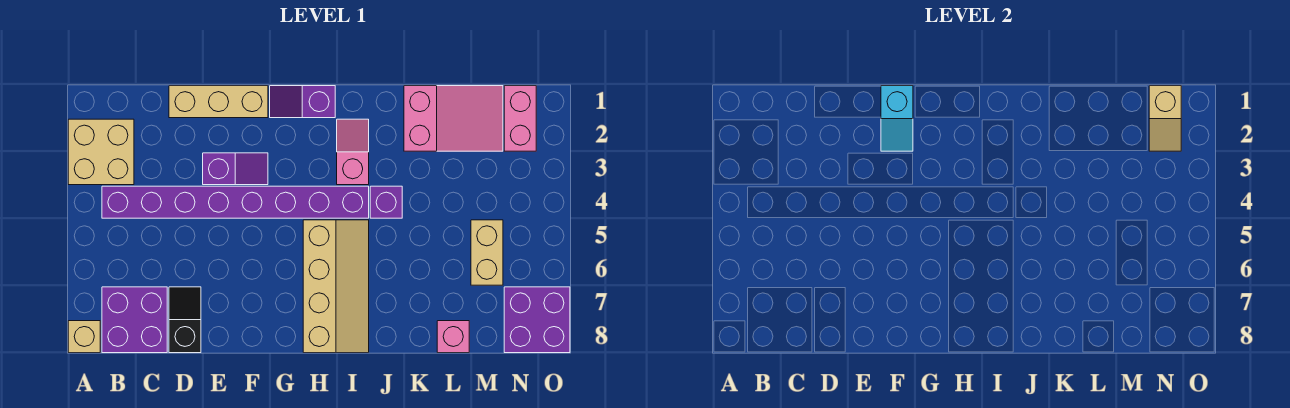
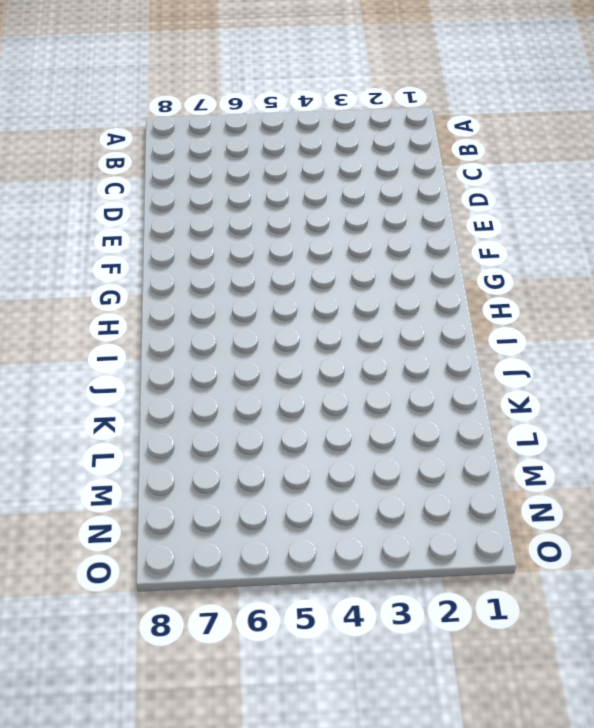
none -> tan brick A2:B3 level 1
none -> tan brick A8 level 1
none -> purple brick B4:I4 level 1

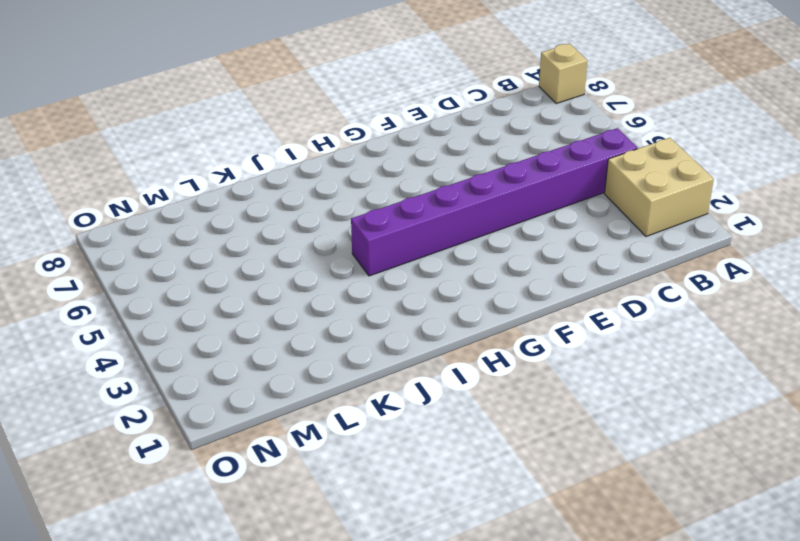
none -> purple brick B7:C8 level 1
none -> tan brick D1:F1 level 1
none -> black slope D7:D8 level 1 top 8

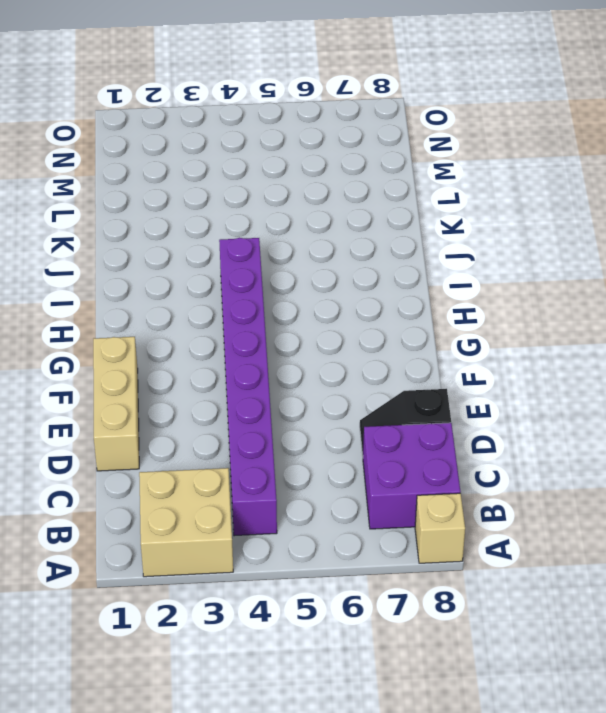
none -> purple slope E3:F3 level 1 top E
none -> purple slope G1:H1 level 1 top H
none -> tan slope H5:I8 level 1 top H

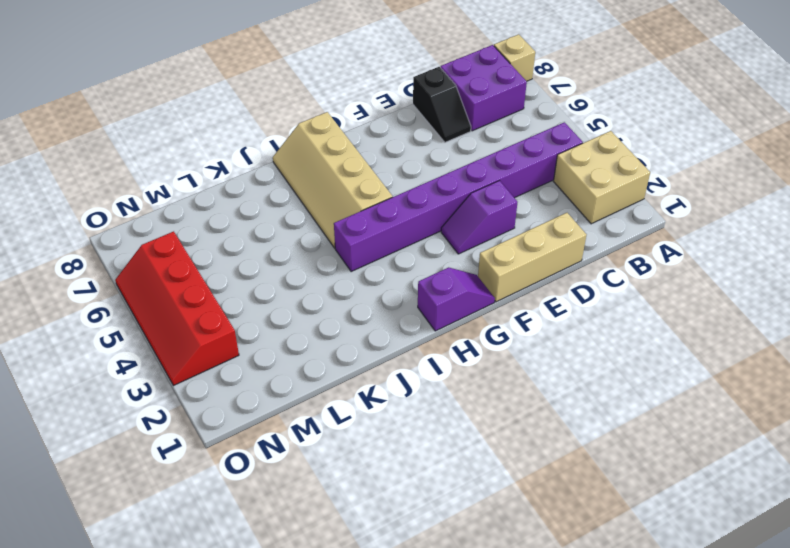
red slope N3:O6 level 1 top N -> none
none -> pink slope I2:I3 level 1 top 3
none -> purple brick J4 level 1
none -> pink slope K1:M2 level 1 top K

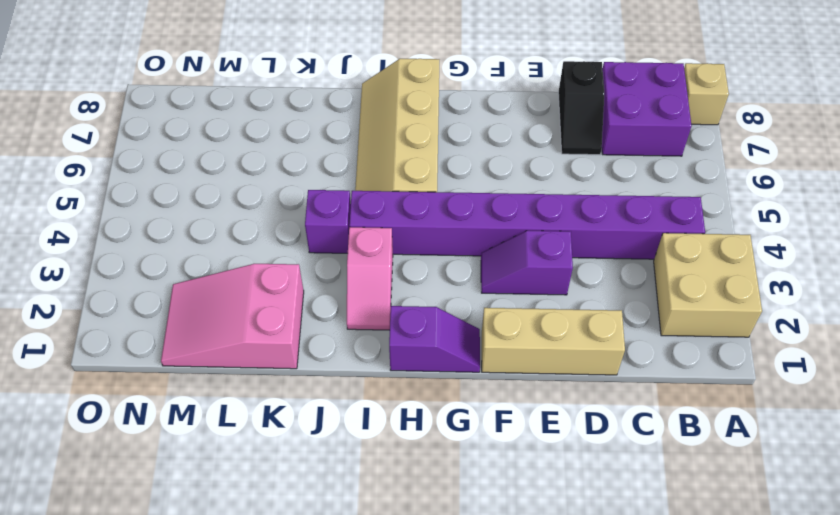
none -> pink brick L8 level 1
none -> tan brick M5:M6 level 1
none -> pink brick N1:N2 level 1

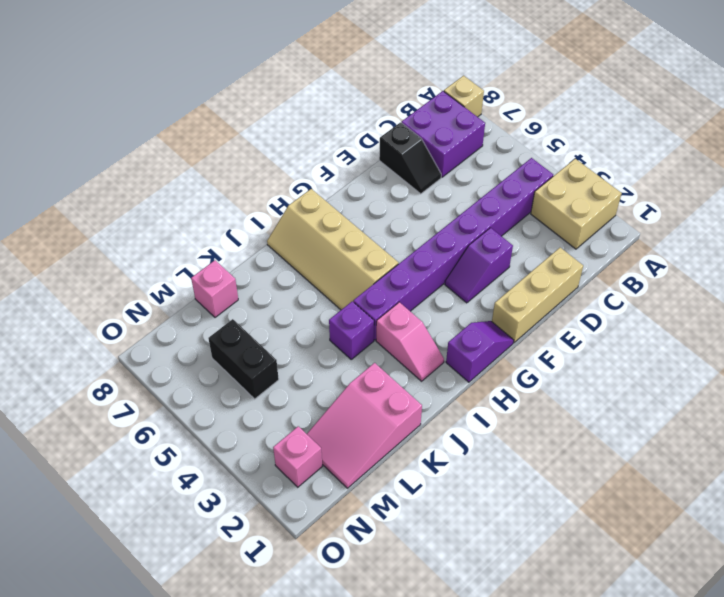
black brick M5:M6 level 1 -> tan brick M5:M6 level 1
pink brick N2 level 1 -> pink brick N1:N2 level 1
none -> purple brick N7:O8 level 1
none -> cyan slope F1:F2 level 2 top 1
none -> tan slope N1:N2 level 2 top 1

